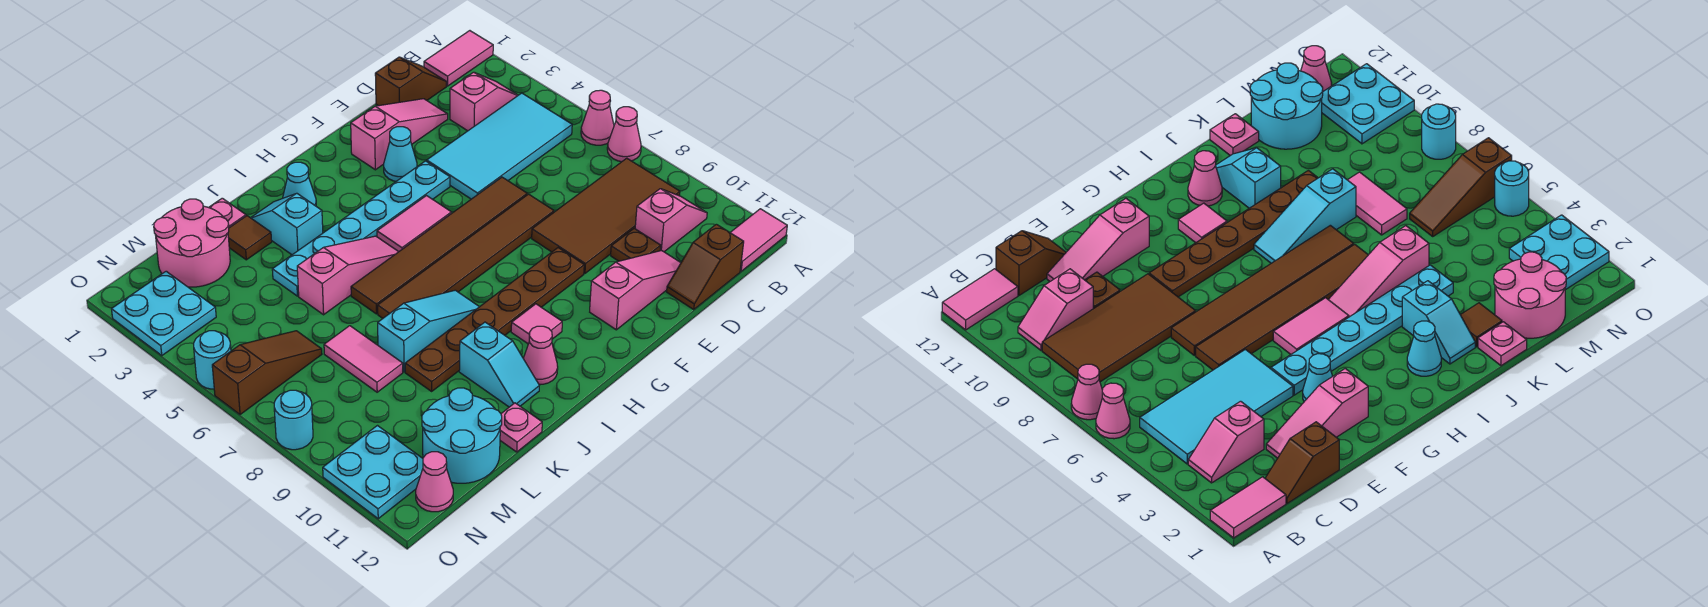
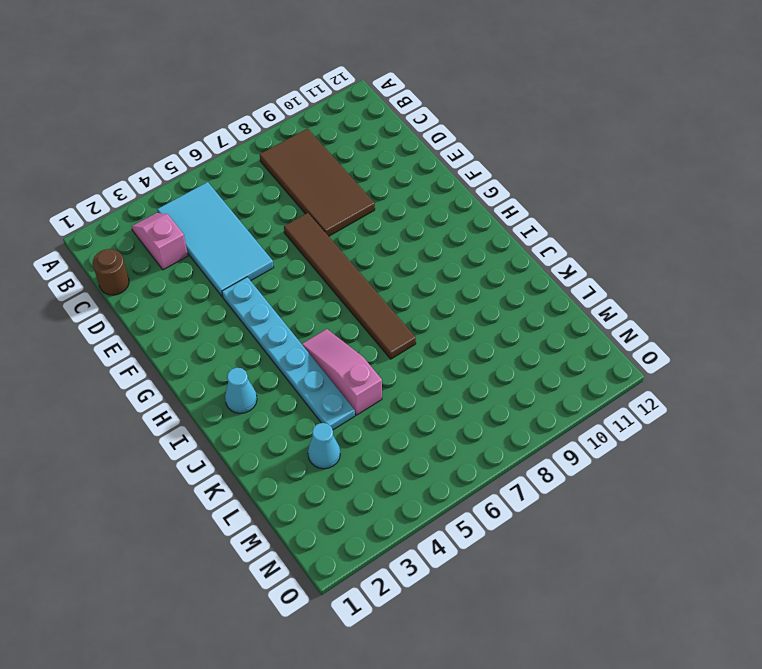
brown round brick C1 level 1 -> brown slope C1:D1 level 1 top D
cyan cone L3 level 1 -> cyan cone F3 level 1
none -> pink tile A1:B1 level 1
none -> pink cone A6 level 1
none -> pink cone A7 level 1
none -> pink tile A12:B12 level 1

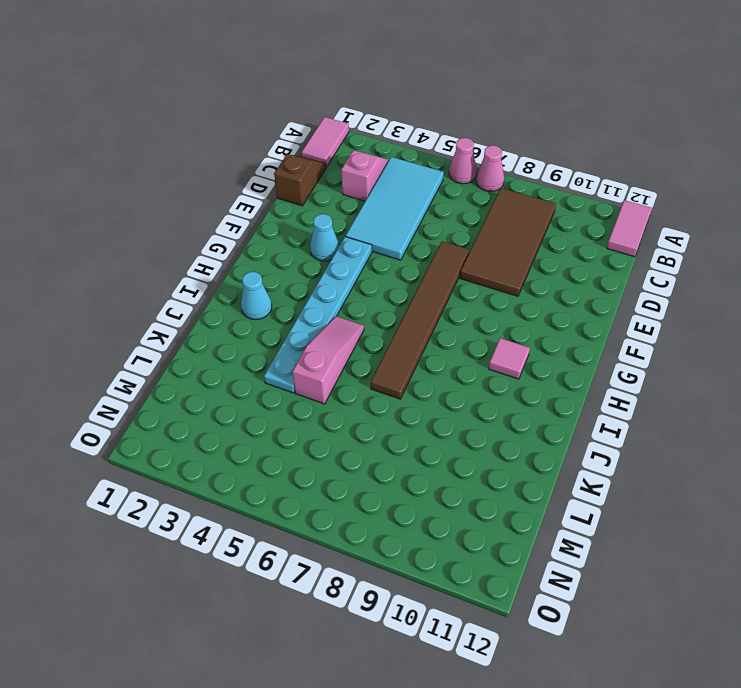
none -> pink slope B10:C10 level 1 top C
none -> brown slope C12:D12 level 1 top C
none -> pink slope D2:F2 level 1 top F
none -> brown plate D10 level 1

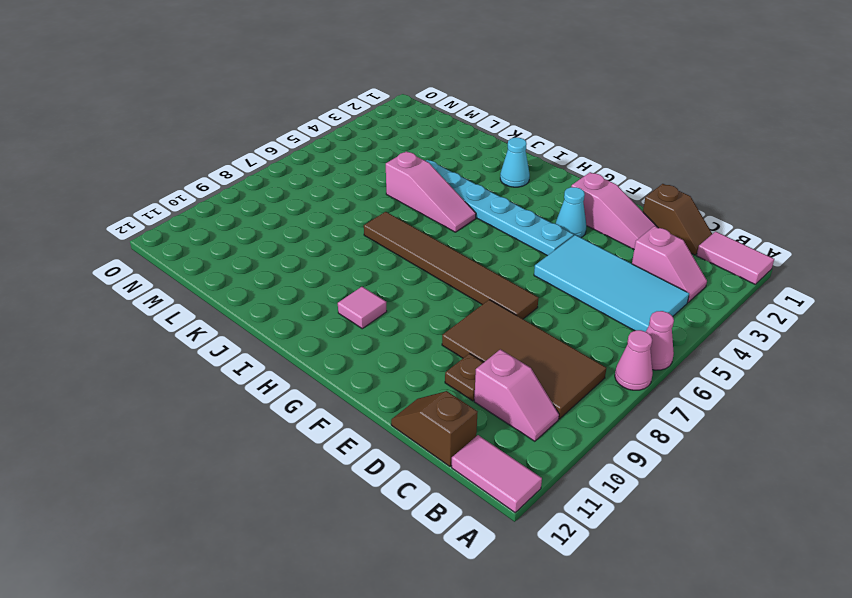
none -> pink slope D11:F11 level 1 top F
none -> brown tile E6:J6 level 1
none -> brown plate F9:K9 level 1
none -> pink tile G5:H5 level 1

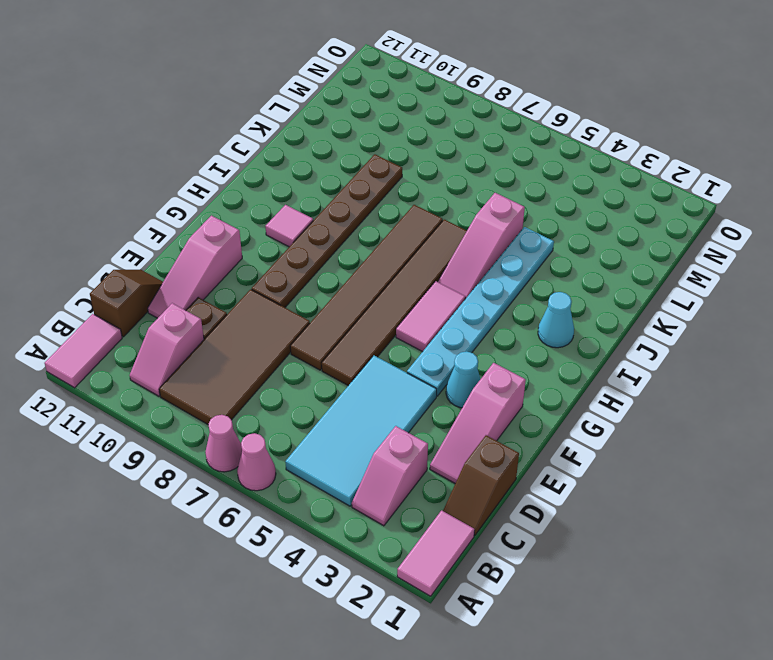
none -> cyan slope I8:K8 level 1 top K
none -> pink cone I11 level 1
none -> cyan slope J2:J3 level 1 top 3
none -> cyan slope J10:J11 level 1 top 10

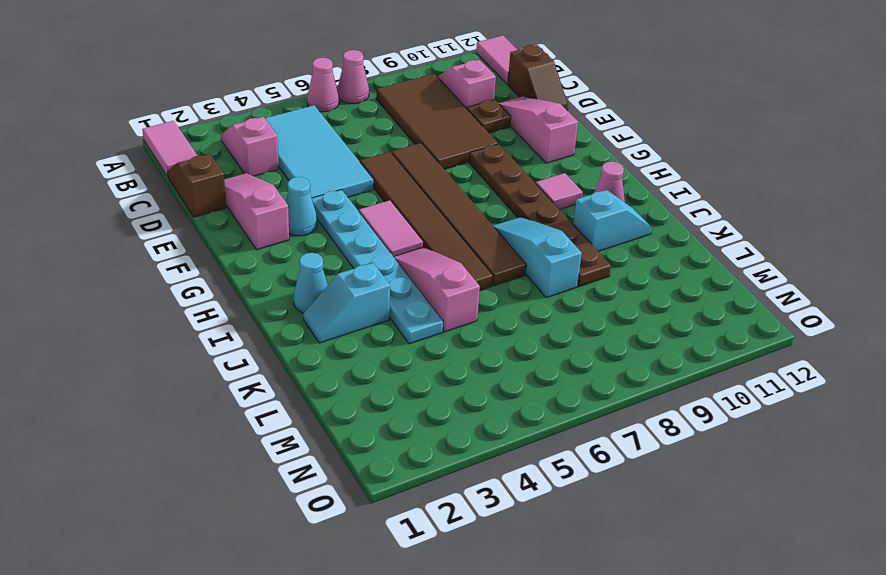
none -> pink plate K1 level 1
none -> brown tile K2 level 1
none -> pink plate K12 level 1
none -> pink round brick L1:M2 level 1

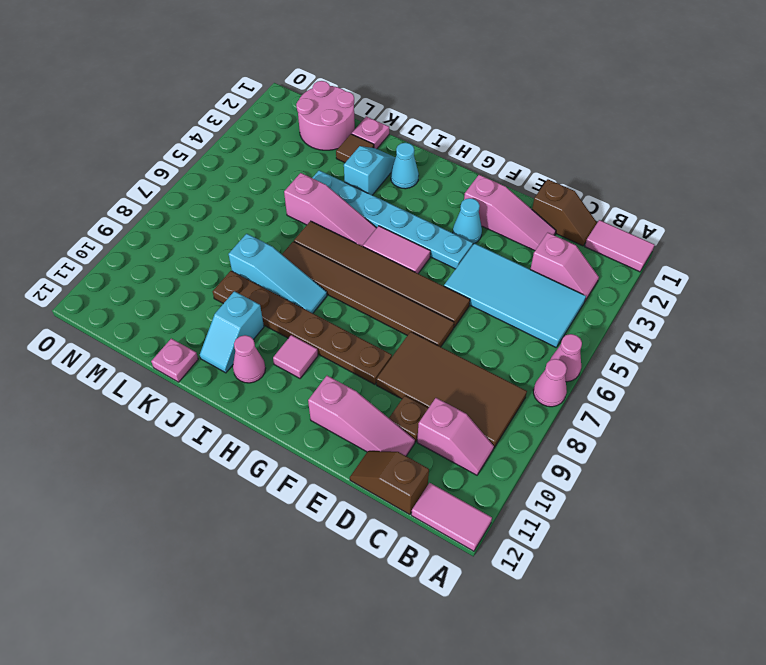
none -> pink tile L7:L8 level 1
none -> cyan round brick L11:M12 level 1
none -> brown slope M6:O6 level 1 top O
none -> cyan plate N2:O3 level 1

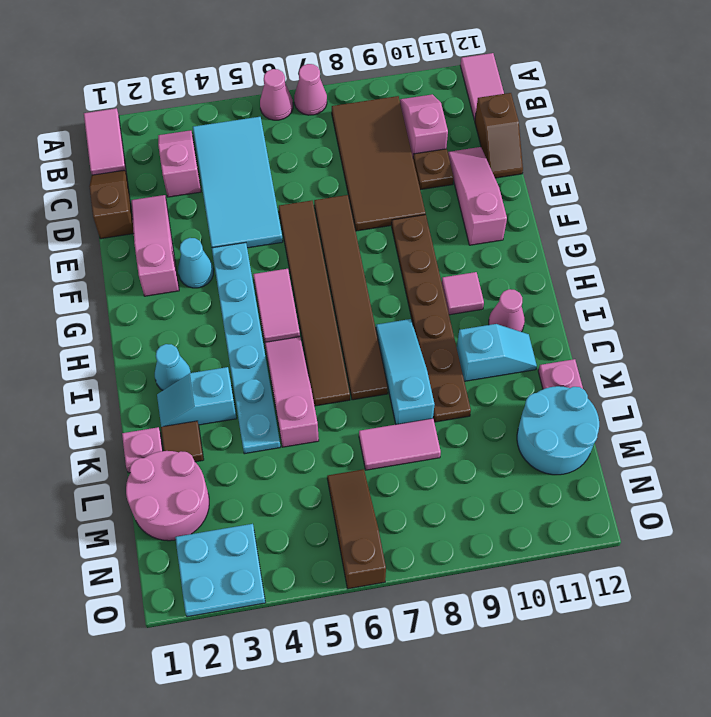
none -> cyan plate N10:O11 level 1
none -> pink cone N12 level 1
none -> cyan round brick O5 level 1
none -> cyan round brick O8 level 1

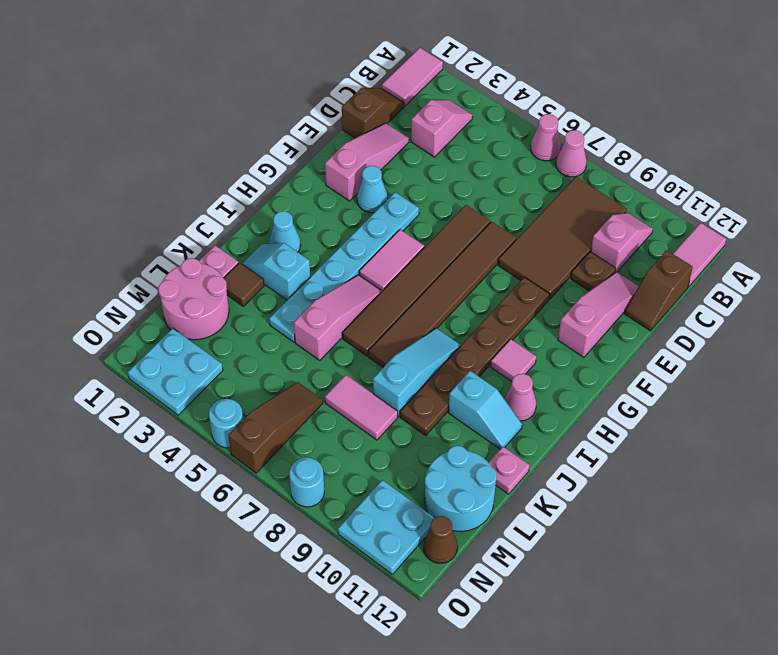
brown cone N12 level 1 -> pink cone N12 level 1
none -> cyan tile B4:E5 level 1

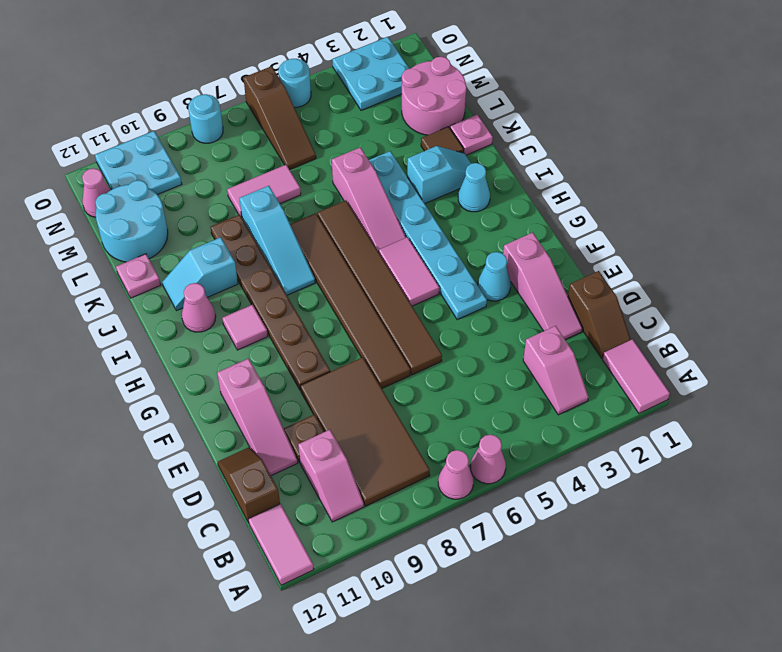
none -> cyan tile B4:E5 level 1

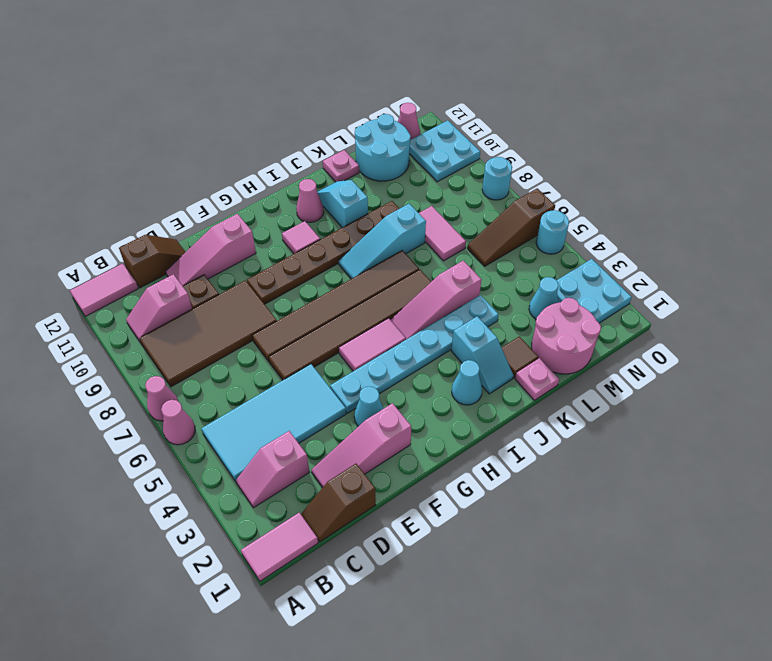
cyan cone M3 level 1 -> none

